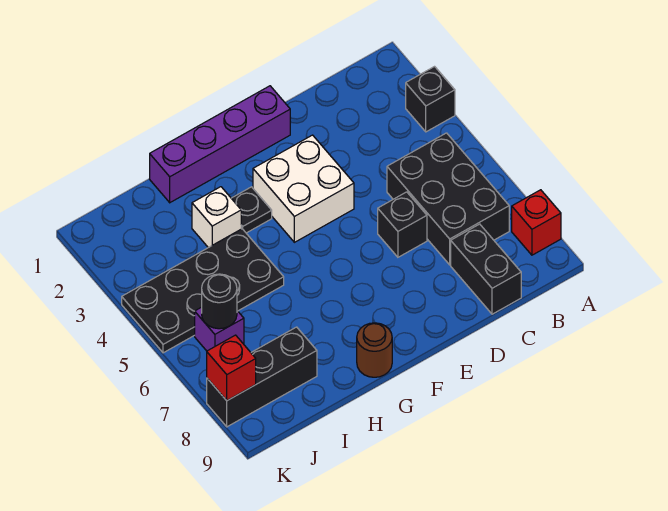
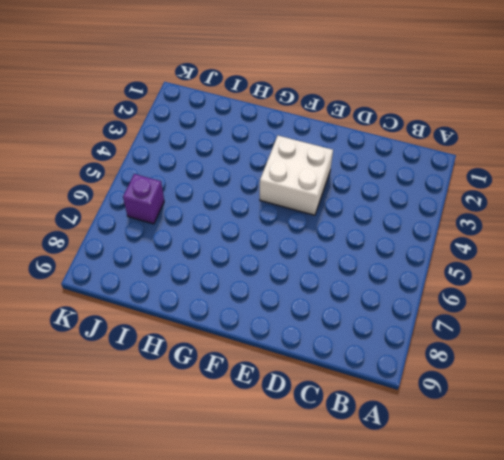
none -> black brick A3 level 1
none -> red brick A8 level 1
none -> black brick B5:C7 level 1

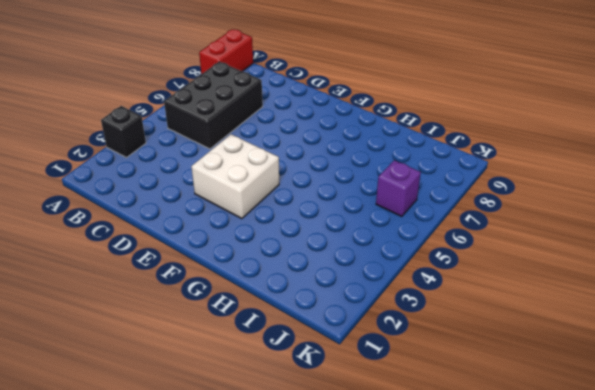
red brick A8:A9 level 1 -> red brick A8 level 1
none -> black brick C8:C9 level 1
none -> black brick D6 level 1
none -> purple brick E1:H1 level 1

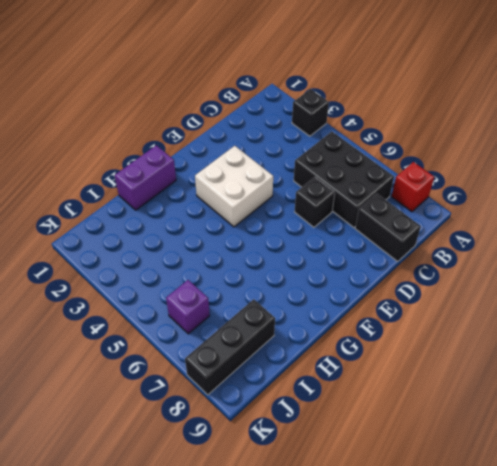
purple brick G1:H1 level 1 -> purple brick E1:H1 level 1
none -> black plate G3 level 1
none -> brown round brick G9 level 1
none -> white brick H3 level 1

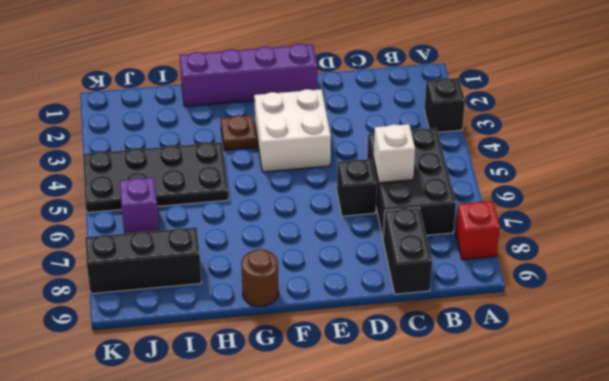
white brick C6 level 2 -> white brick H3 level 1
brown plate G3 level 1 -> black plate G3 level 1
none -> black round brick J6 level 2
none -> red brick K8 level 2

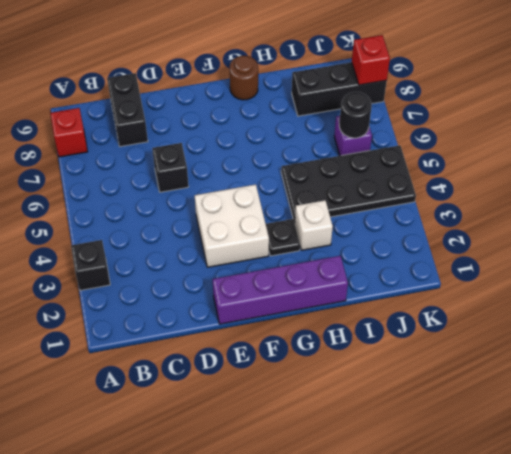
none -> black brick B5:C7 level 1

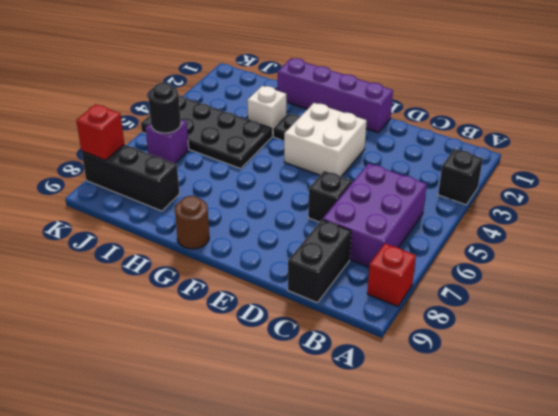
purple brick B5:C7 level 1 -> black brick B5:C7 level 1

